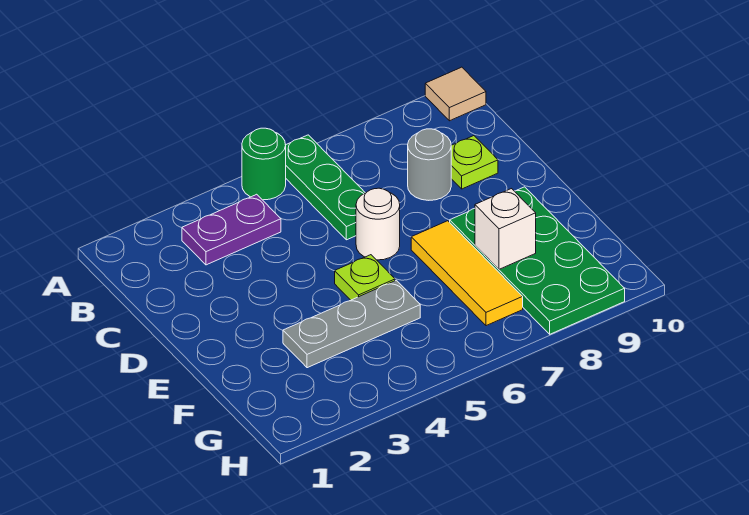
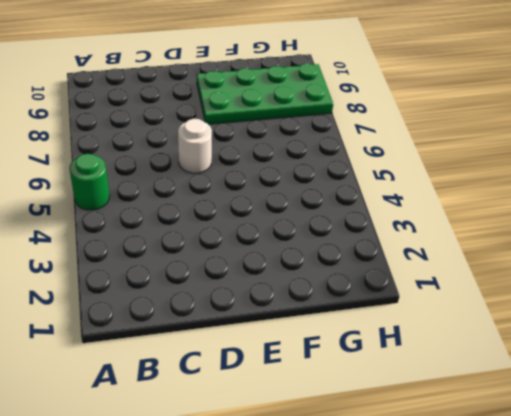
none -> green plate A6:C6 level 1
none -> tan tile A10 level 1
none -> purple plate B3:B4 level 1

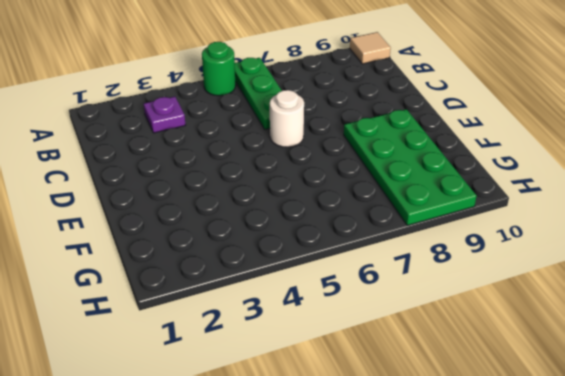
purple plate B3 level 1 -> purple plate B3:B4 level 1
none -> grey round brick C8 level 1
none -> lime plate C9 level 1
none -> lime plate E5 level 1

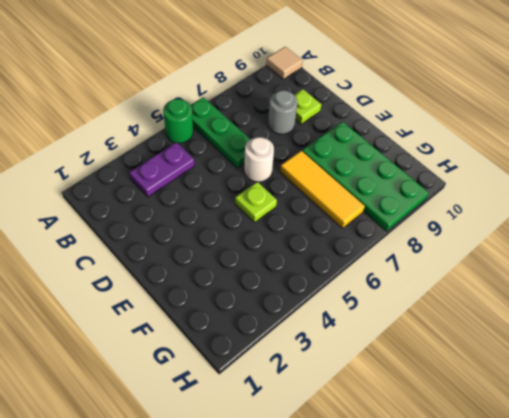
none -> grey plate F3:F5 level 1
none -> white brick F8 level 2

